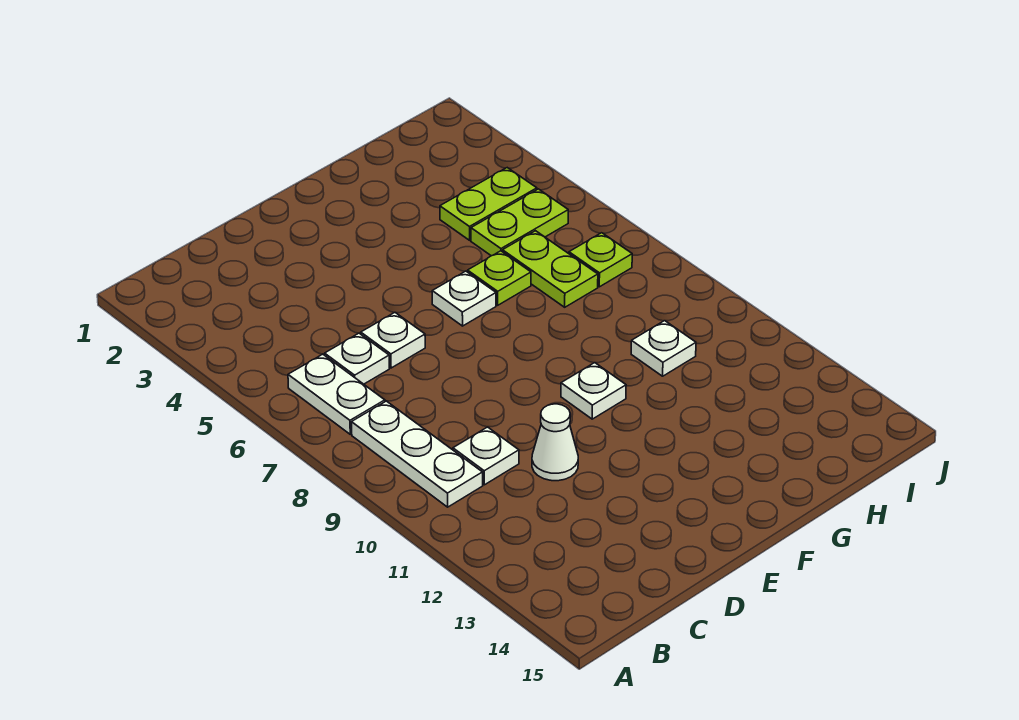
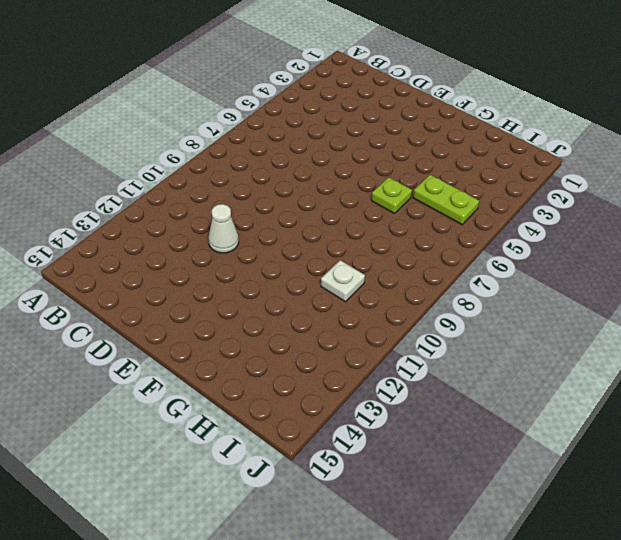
none -> white plate B6:B7 level 1
none -> white plate B8:B10 level 1
none -> white plate C6 level 1

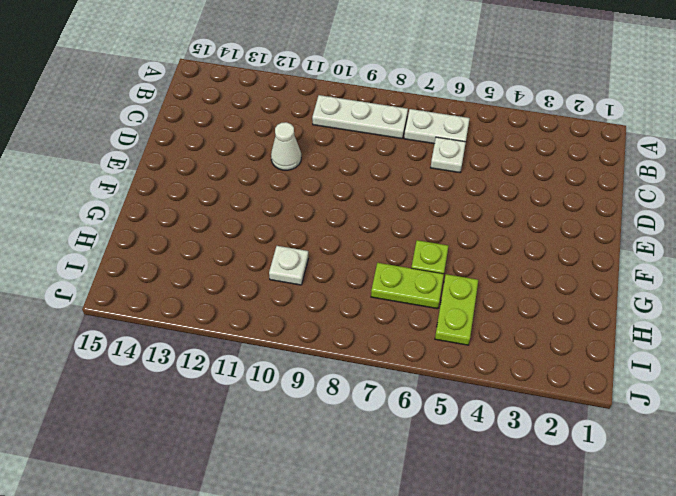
none -> white plate C10 level 1
none -> white plate D6 level 1
none -> white plate F6 level 1

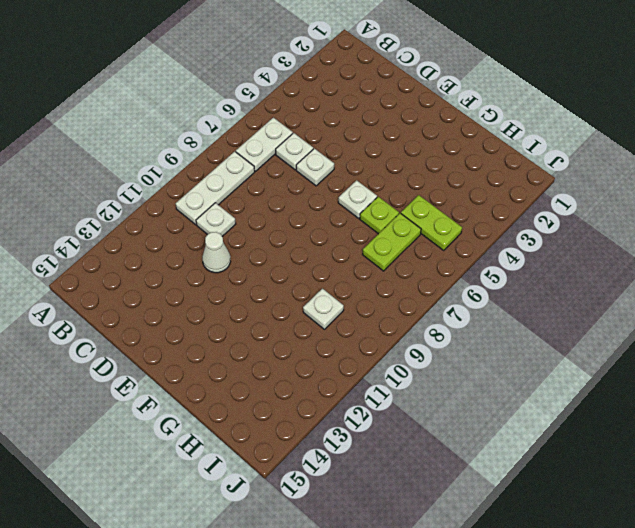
none -> white plate F10 level 1
none -> lime plate H4:I4 level 1
none -> lime plate I7 level 1

